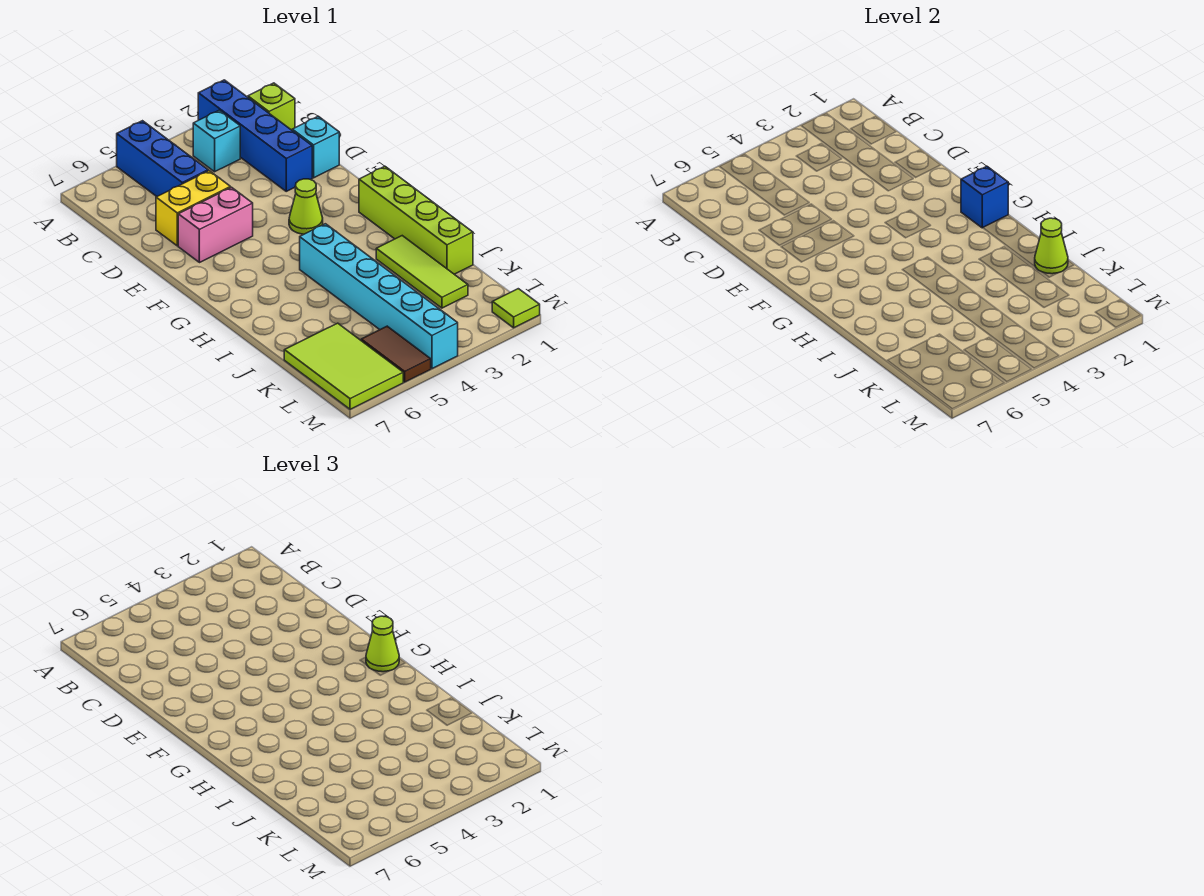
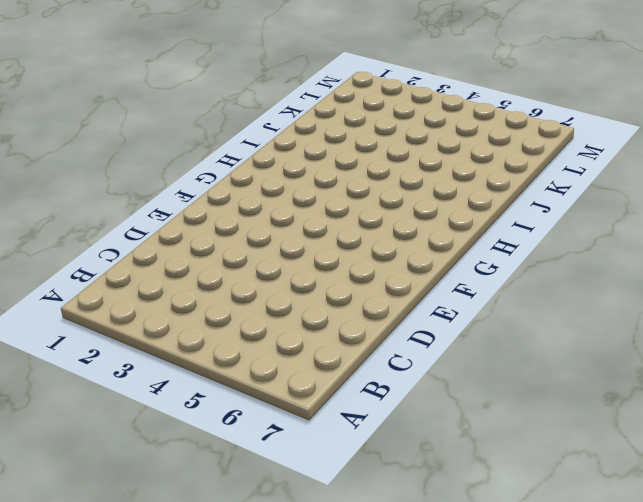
none -> blue brick A2:D2 level 1
none -> blue brick A5:C5 level 1
none -> lime brick B1 level 1

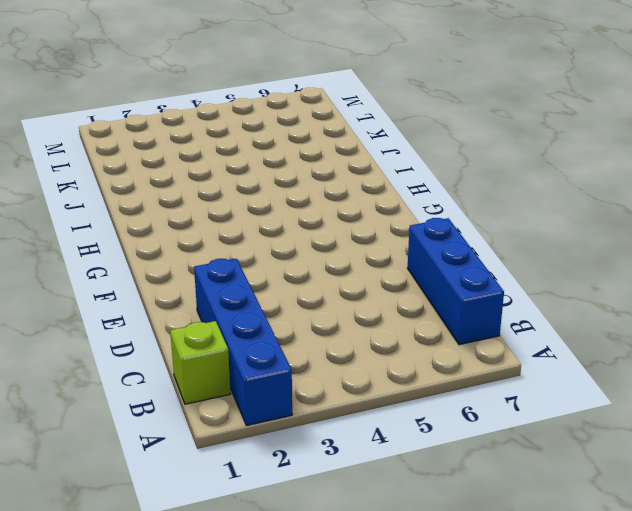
blue brick B7:D7 level 1 -> blue brick A5:C5 level 1
none -> cyan brick B3 level 1
none -> cyan brick D1 level 1
none -> yellow brick D5:D6 level 1

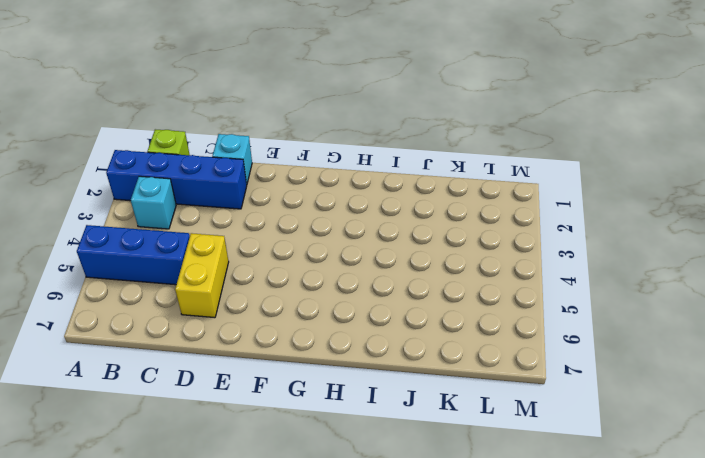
none -> pink brick E5:E6 level 1
none -> lime cone F3 level 1
none -> lime brick G1:J1 level 1

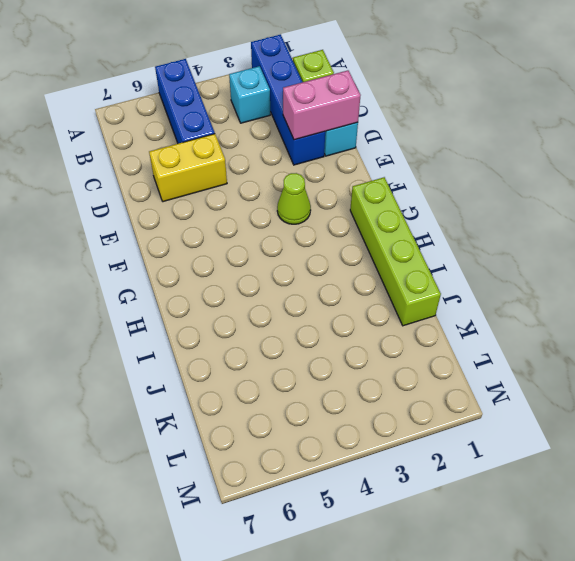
pink brick D1:D2 level 2 -> pink brick E5:E6 level 1
none -> cyan brick H4:M4 level 1
none -> lime tile I2:K2 level 1
none -> lime tile K6:M7 level 1

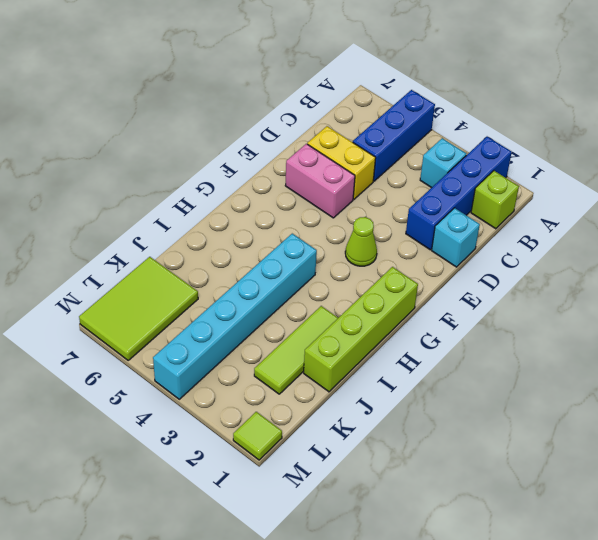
none -> brown tile L5:M5 level 1
none -> blue brick G1 level 2
none -> lime cone J1 level 2

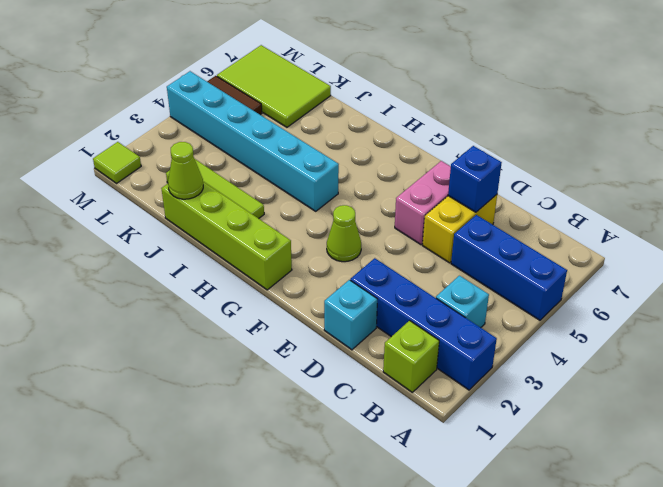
blue brick D6 level 2 -> blue brick G1 level 2
none -> lime cone G1 level 3

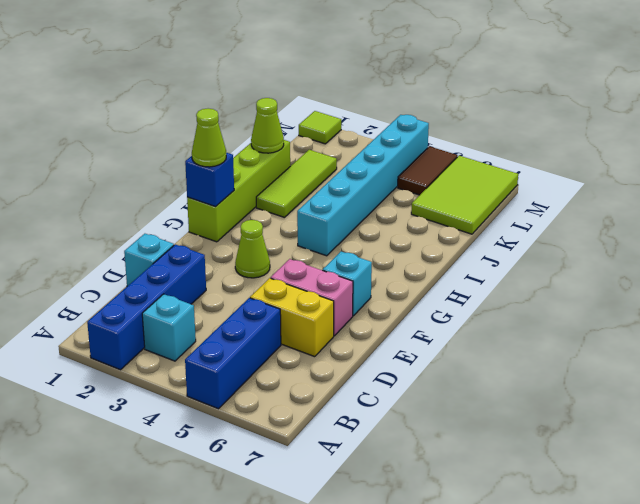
cyan brick F6 level 1 -> none
none -> lime brick B1 level 1

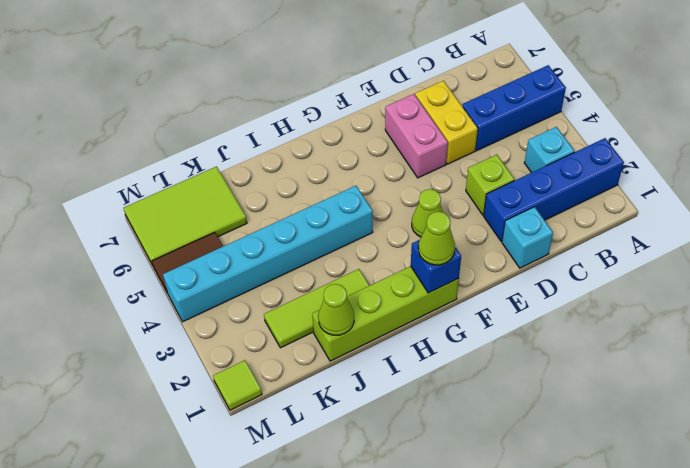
lime brick D3 level 1 -> lime brick B1 level 1

